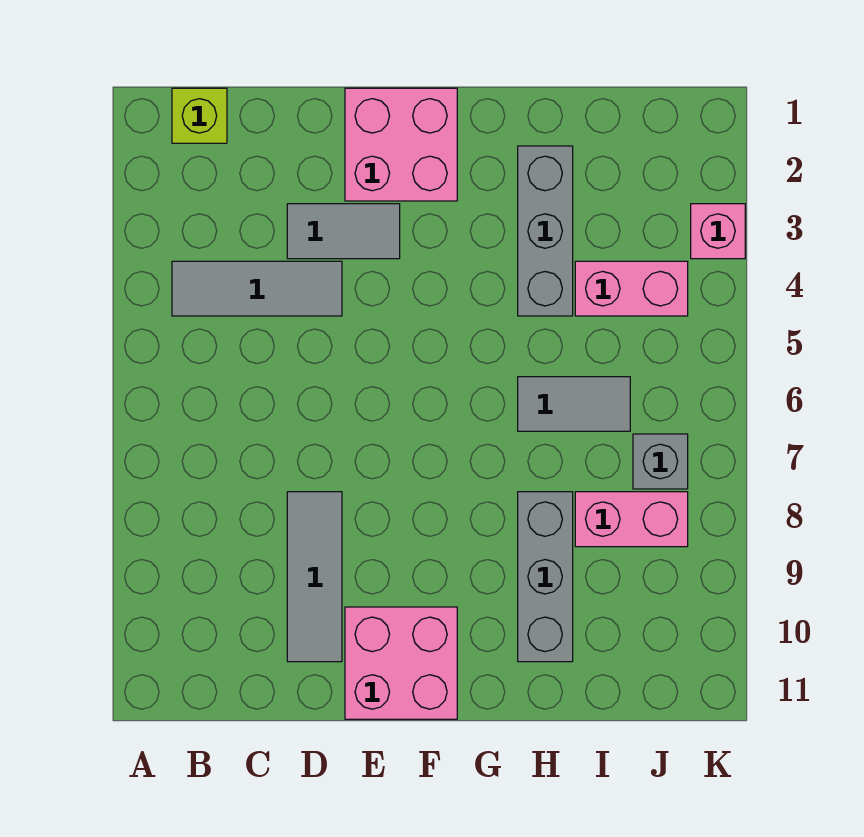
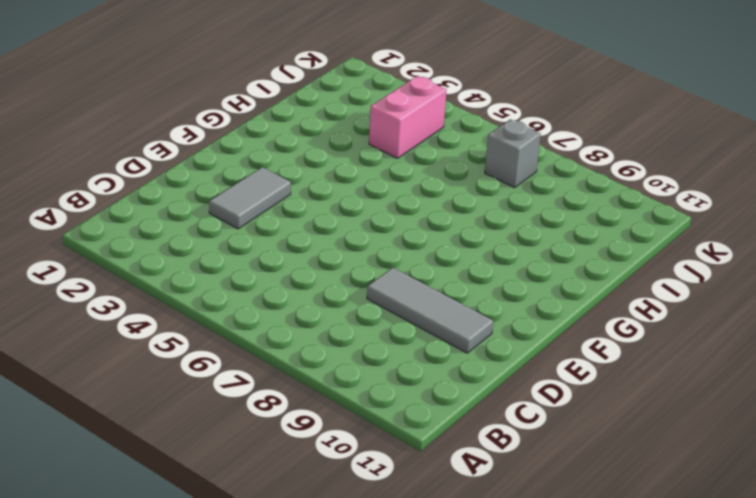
none -> lime brick B1 level 1
none -> grey tile B4:D4 level 1
none -> pink brick E1:F2 level 1

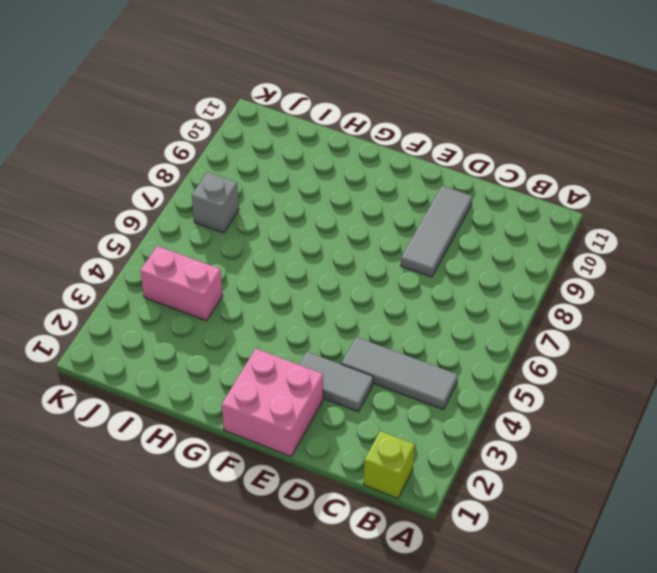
none -> pink brick E10:F11 level 1
none -> grey brick H2:H4 level 1
none -> grey tile H6:I6 level 1

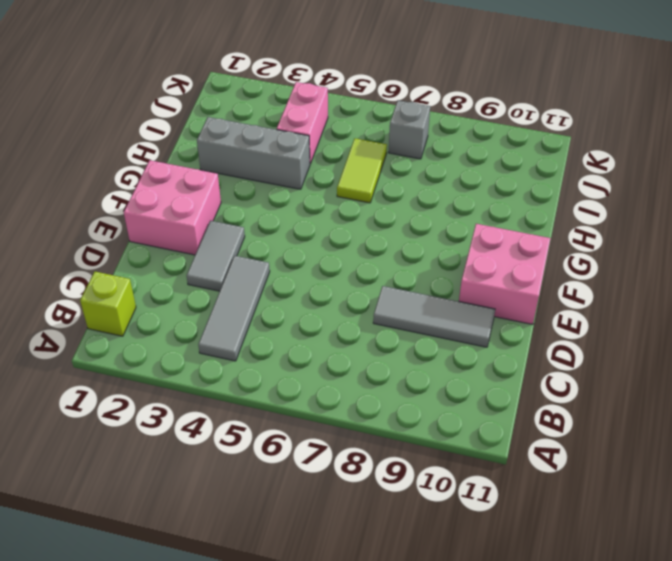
lime tile H6:I6 level 1 -> grey tile H6:I6 level 1
none -> grey brick H8:H10 level 1
none -> pink brick I8:J8 level 1
none -> pink brick K3 level 1

